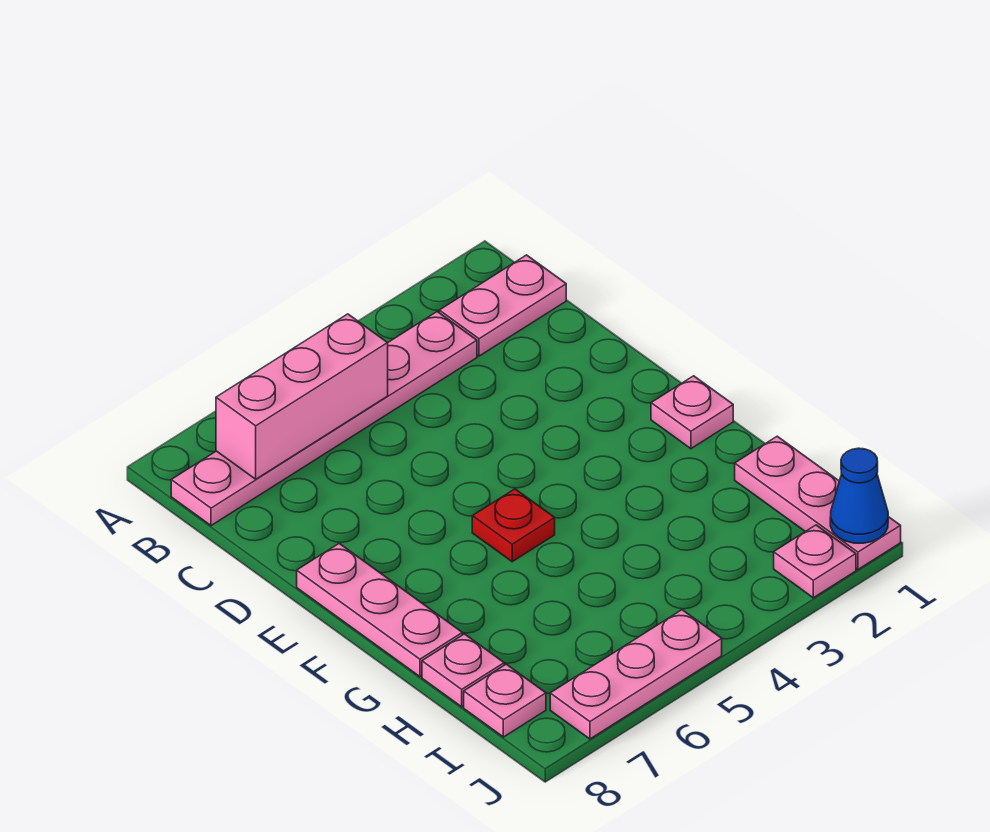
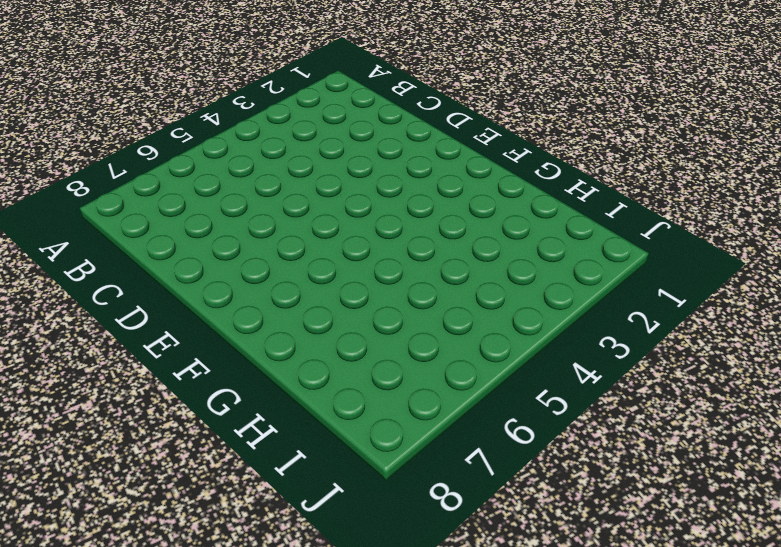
none -> pink plate B1:B2 level 1
none -> pink plate B3:B8 level 1
none -> pink plate E8:G8 level 1

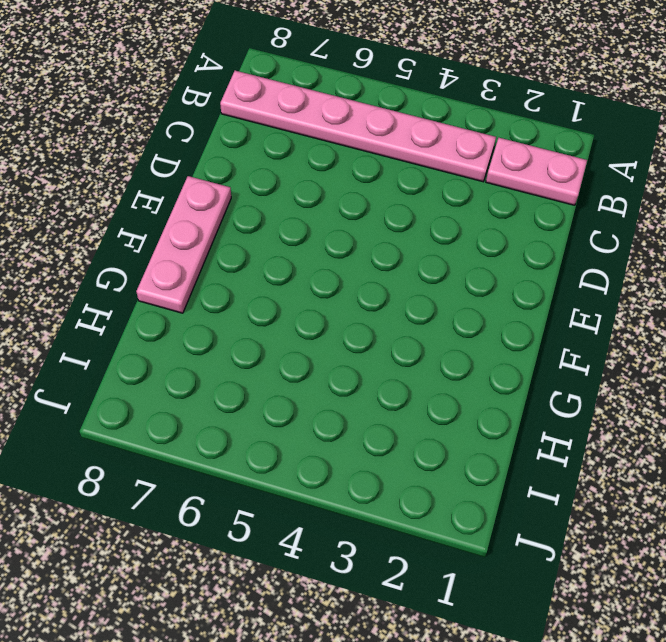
none -> pink plate F1 level 1
none -> red plate F5 level 1
none -> pink plate H1:J1 level 1

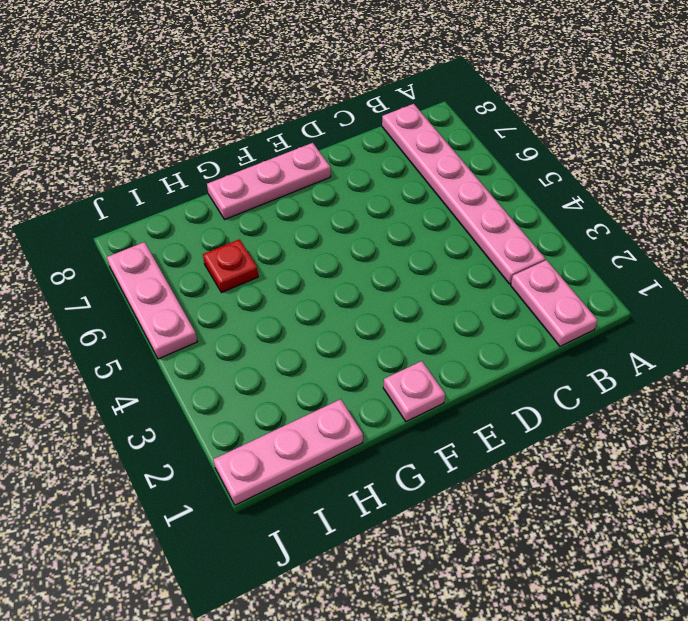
red plate H6 level 1 -> red plate F5 level 1
none -> pink plate H8 level 1
none -> pink plate I8 level 1
none -> pink plate J2 level 1

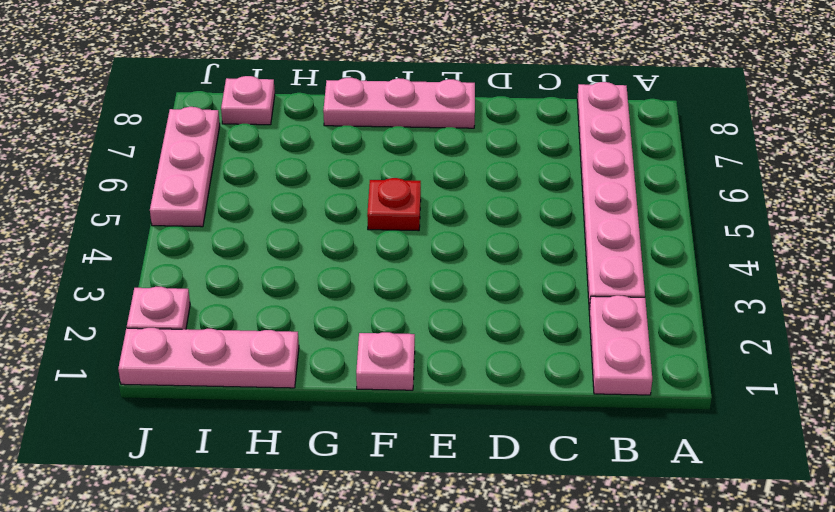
none -> pink plate H8 level 1
none -> pink brick B5:B7 level 2
none -> blue cone J1 level 2

